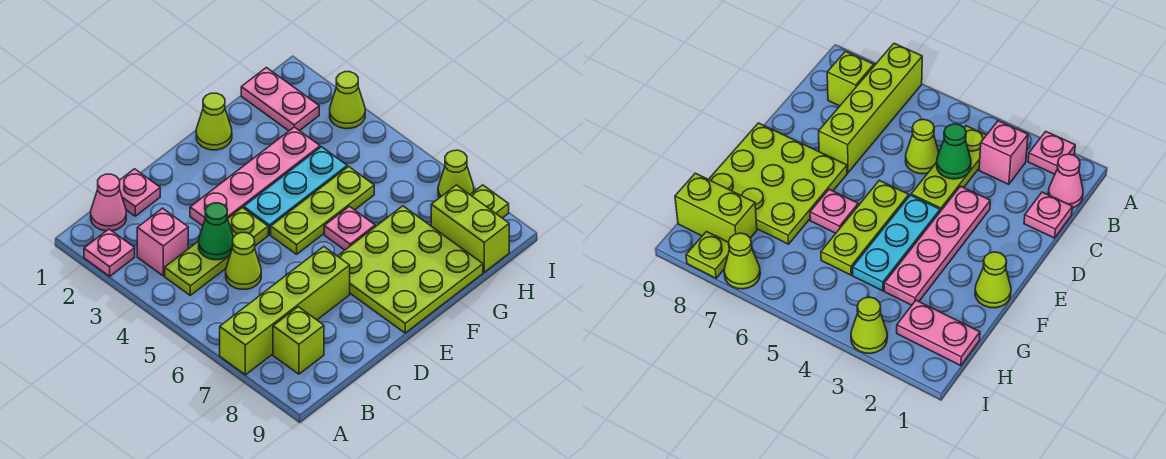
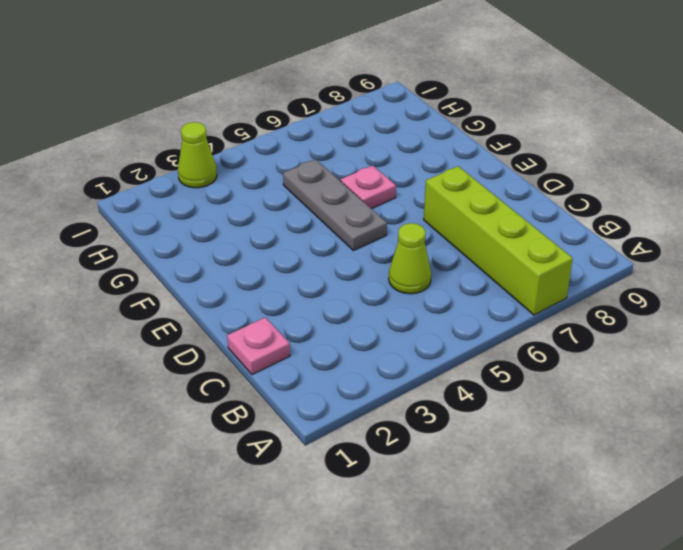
grey plate E5:G5 level 1 -> lime plate E5:G5 level 1
none -> pink plate A2 level 1
none -> pink cone B1 level 1
none -> pink brick B3 level 1

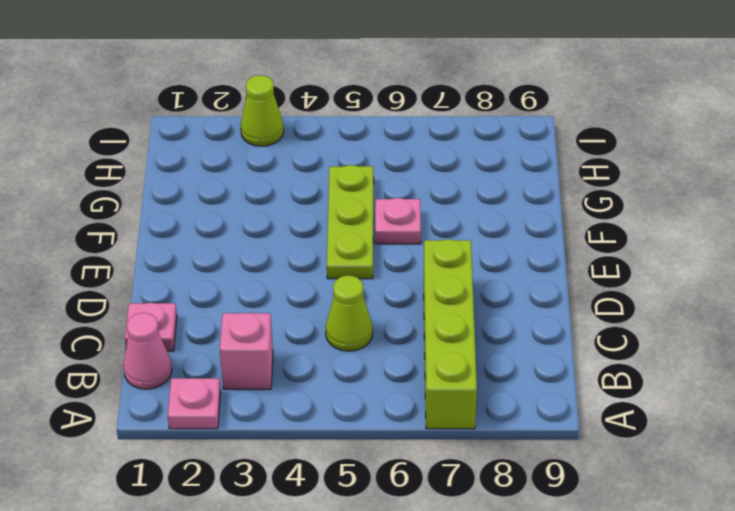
none -> lime plate B4:D4 level 1
none -> lime brick B8 level 1
none -> pink plate D3:G3 level 1

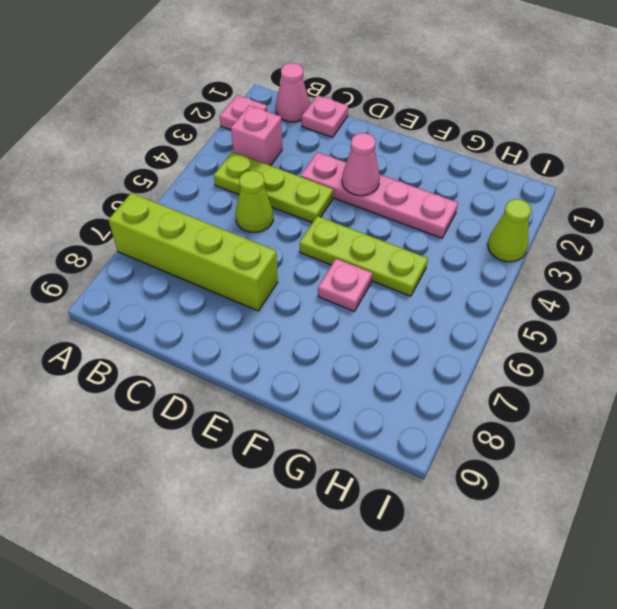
pink cone E3 level 2 -> none
none -> lime brick B8 level 1
none -> cyan plate E4:G4 level 1
none -> lime plate E7:G9 level 1

